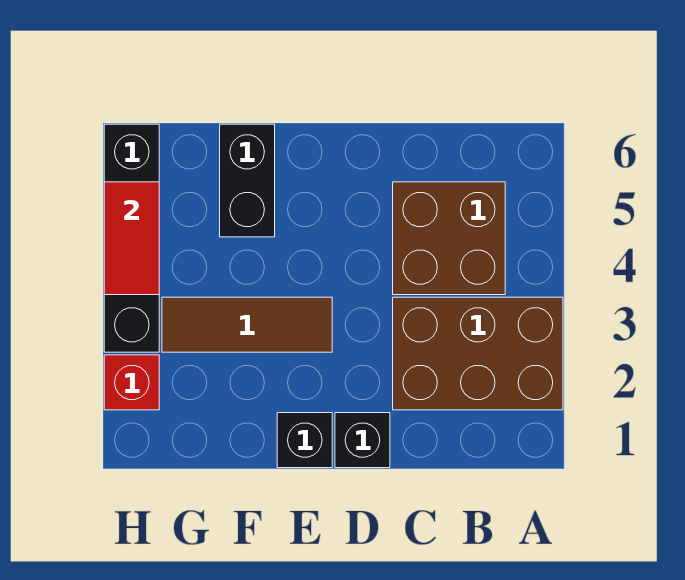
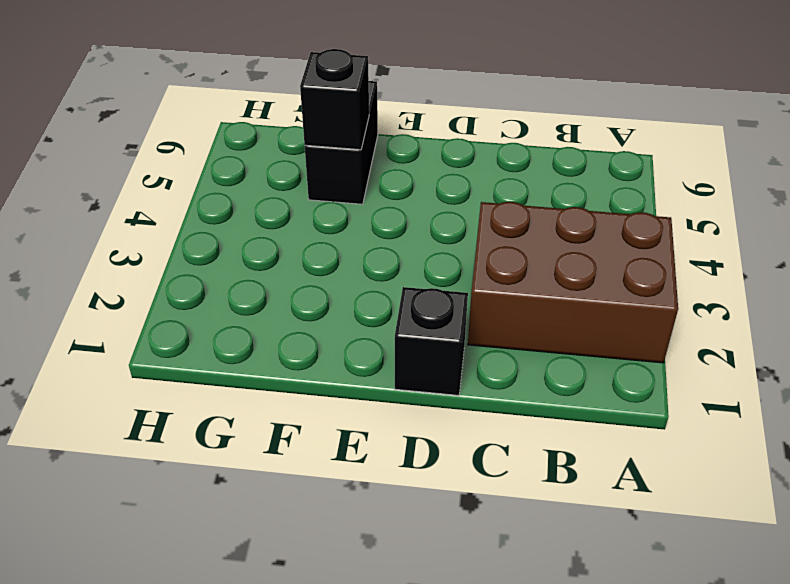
black brick F5 level 2 -> black brick E1 level 1
none -> brown brick B4:C5 level 1
none -> brown tile E3:G3 level 1

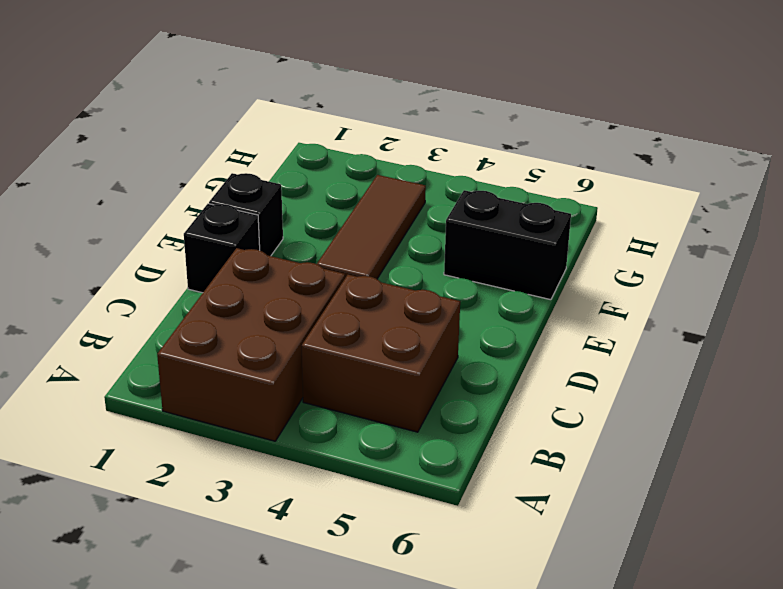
none -> red brick H2 level 1
none -> black brick H3:H6 level 1

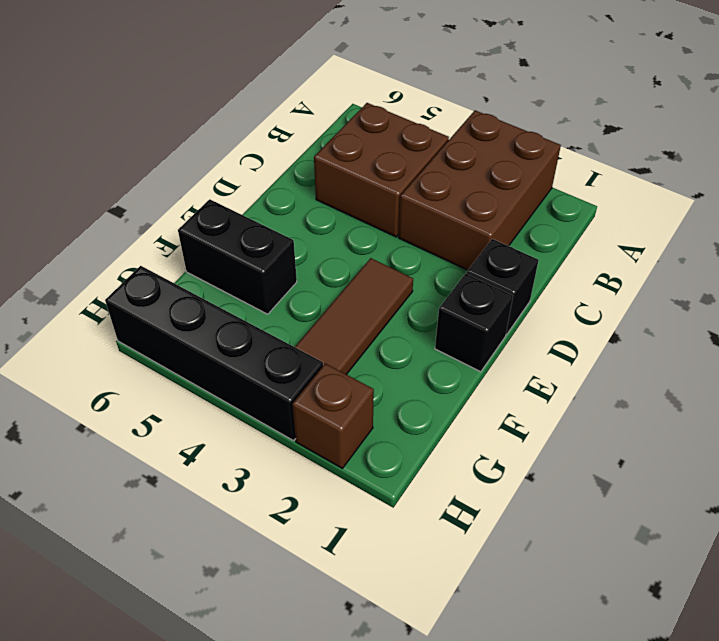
brown brick H2 level 1 -> red brick H2 level 1
none -> red tile H4:H5 level 2

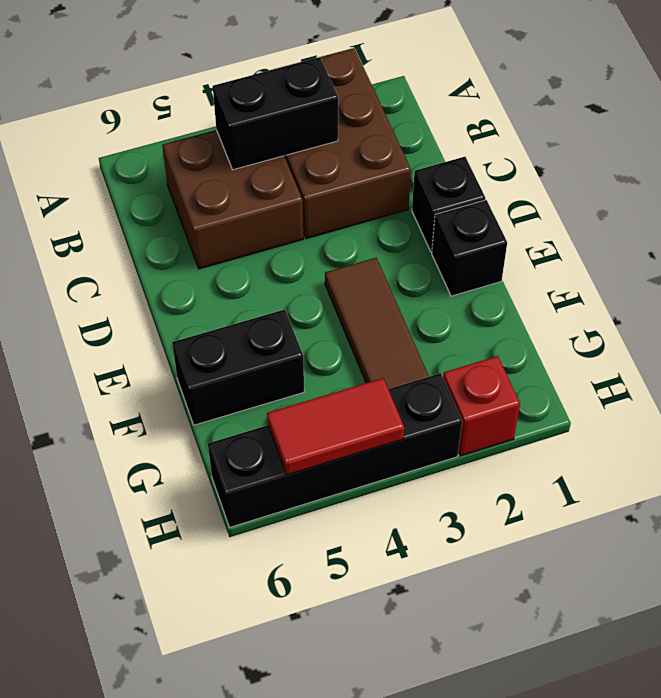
black brick B3:B4 level 2 -> none

